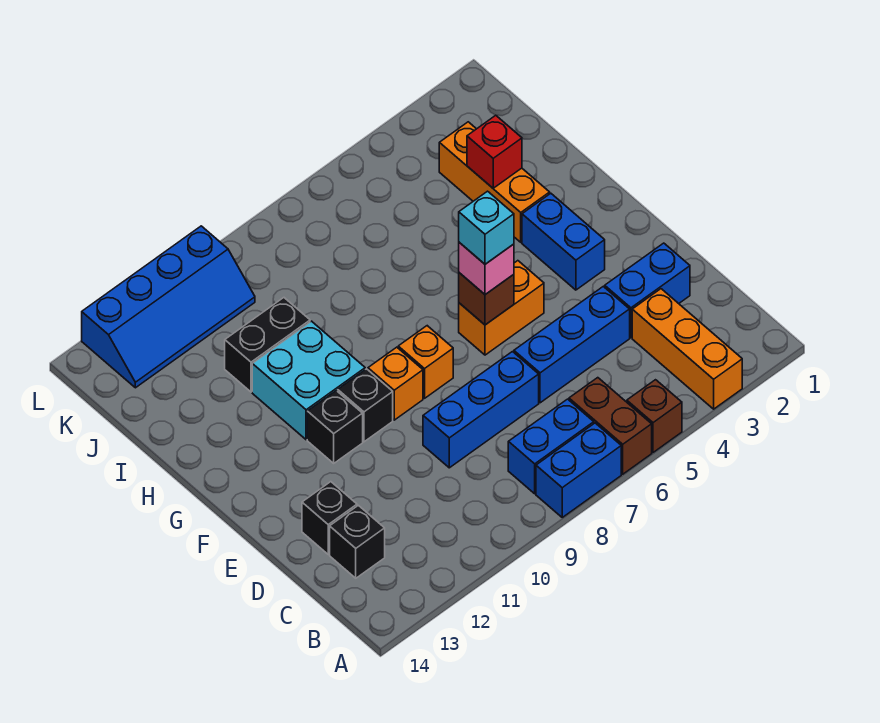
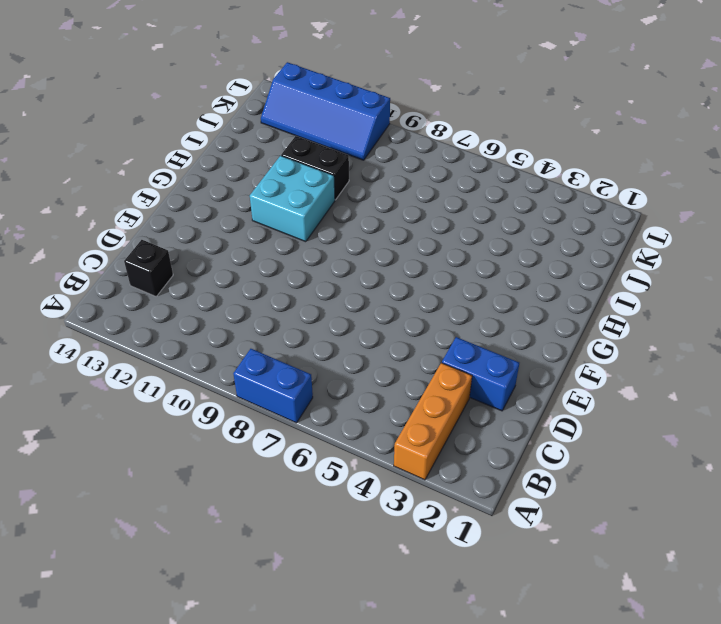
none -> brown brick A5 level 1
none -> brown brick A6:B6 level 1
none -> blue brick B7:B8 level 1

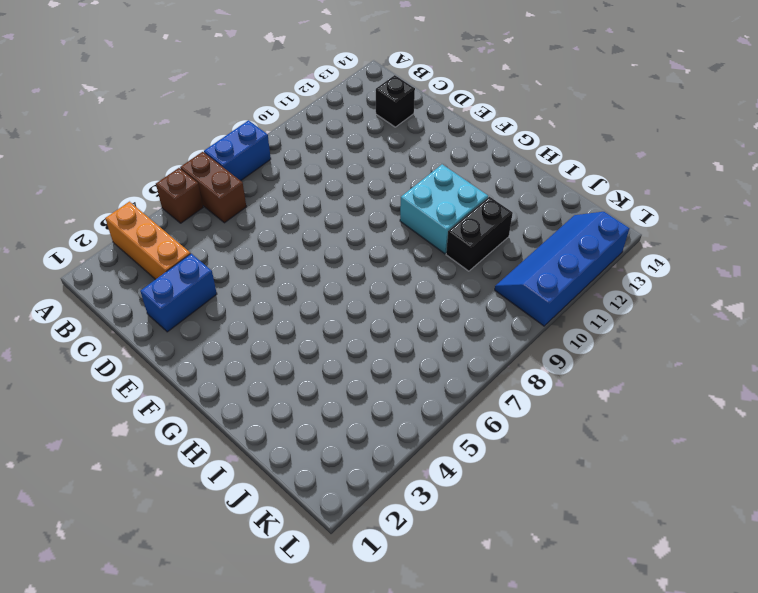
none -> blue brick B7:B8 level 1
none -> blue brick D4:D6 level 1
none -> blue brick D7:D9 level 1

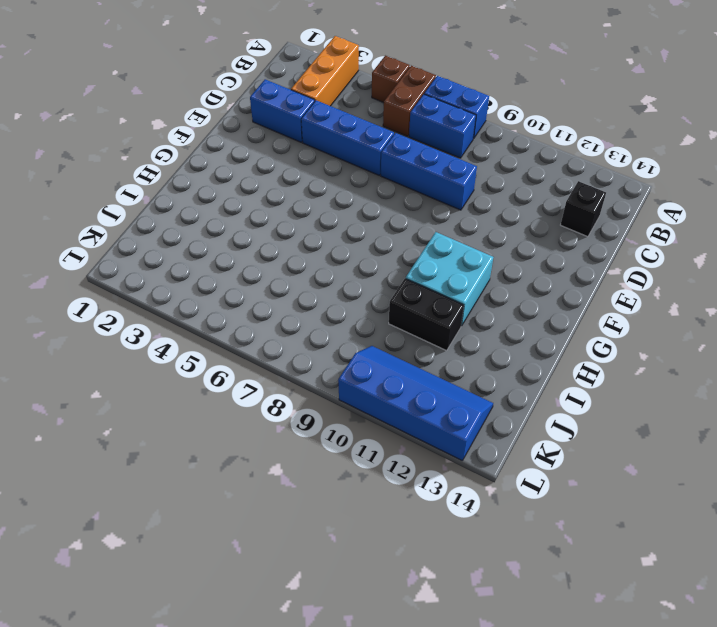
none -> black brick D13 level 1
none -> blue brick F3:G3 level 1
none -> orange brick F5:F6 level 1

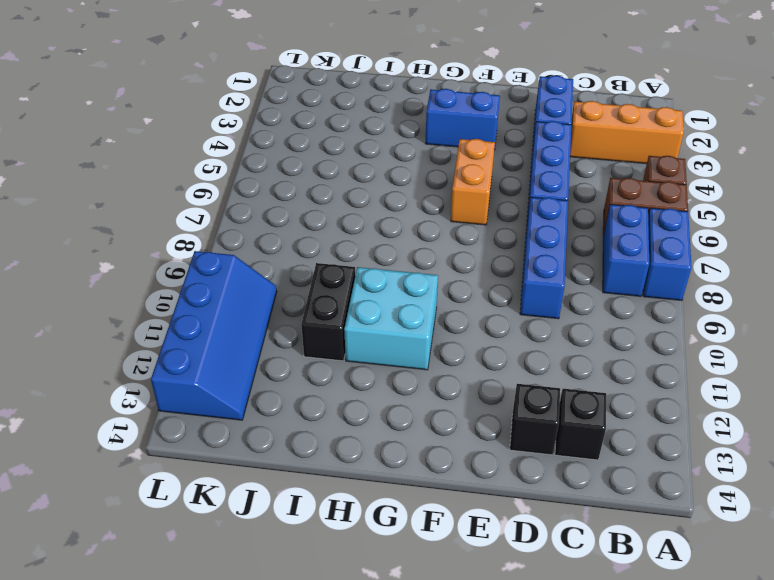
none -> orange brick F8 level 1
none -> orange brick F9 level 1
none -> black brick F10 level 1

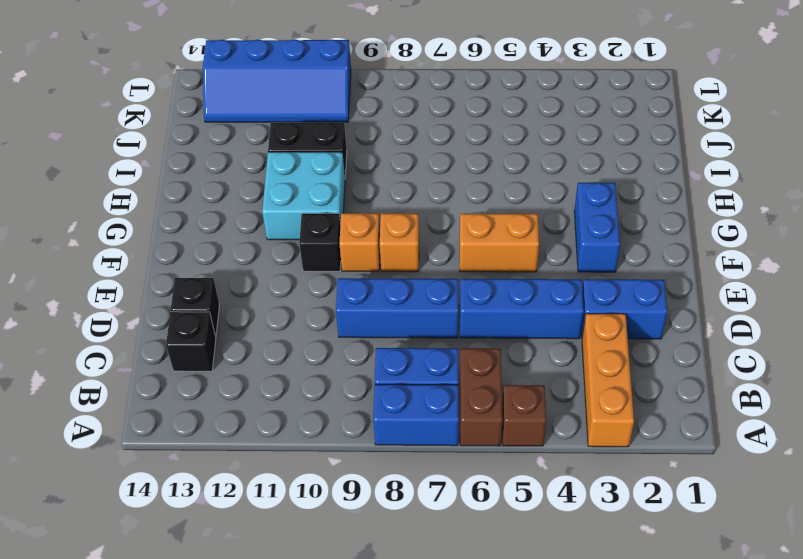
none -> black brick F11 level 1
none -> orange brick H3:J3 level 1
none -> brown brick F6 level 2

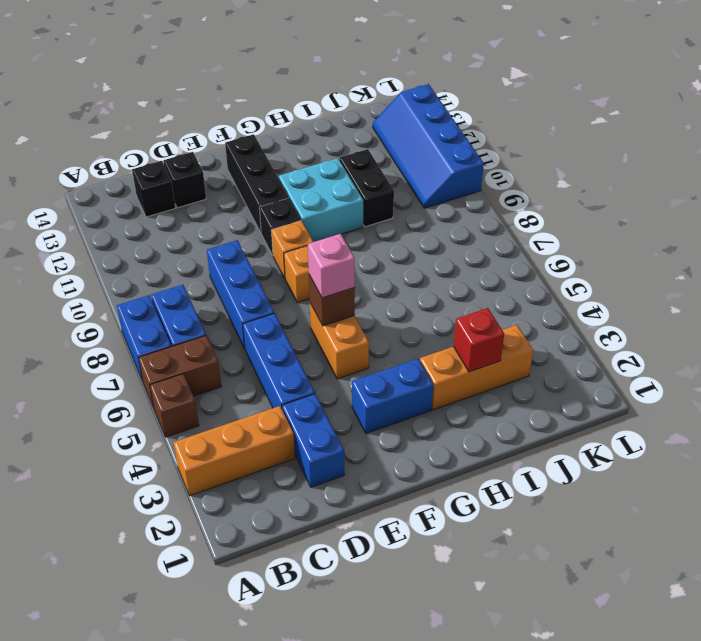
black brick F11:F13 level 1 -> black brick F11 level 1
none -> cyan brick F6 level 4

